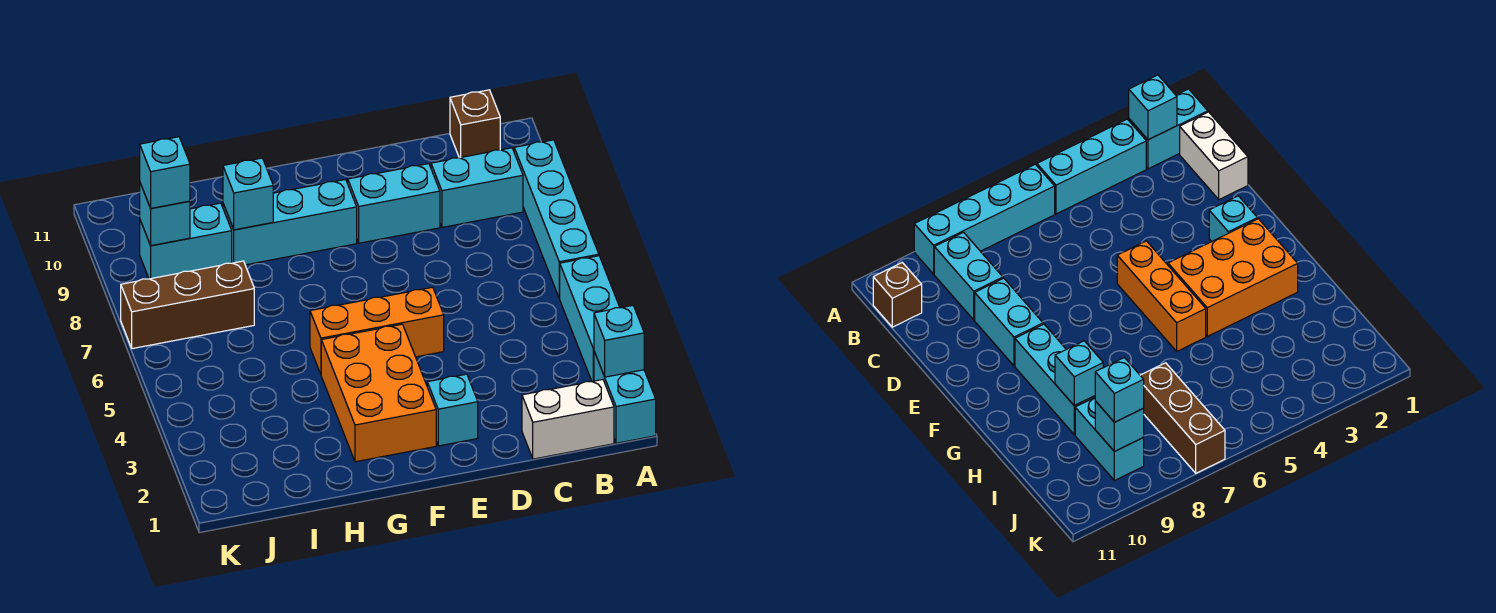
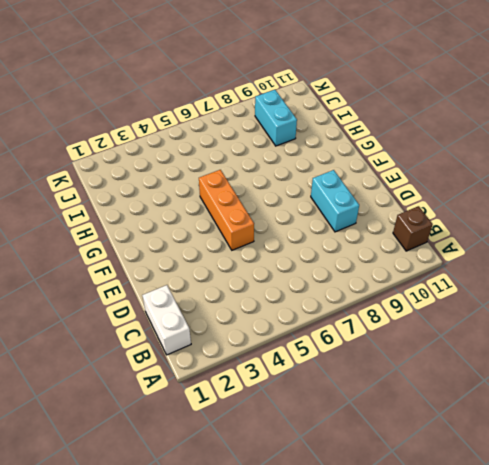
none -> cyan brick A1:A2 level 1
none -> cyan brick A3:A5 level 1
none -> cyan brick A6:A9 level 1

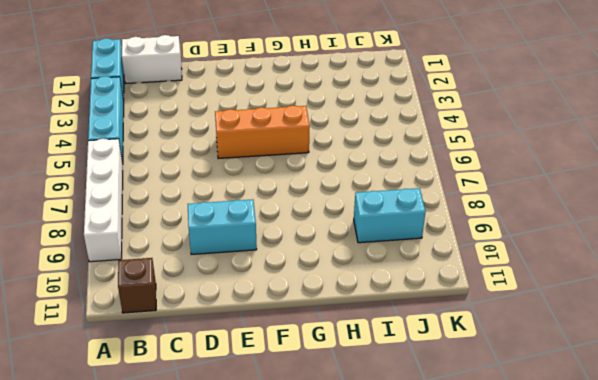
white brick A6:A9 level 1 -> cyan brick A6:A9 level 1
none -> cyan brick B9:C9 level 1
none -> cyan brick E2 level 1
none -> orange brick F2:G4 level 1

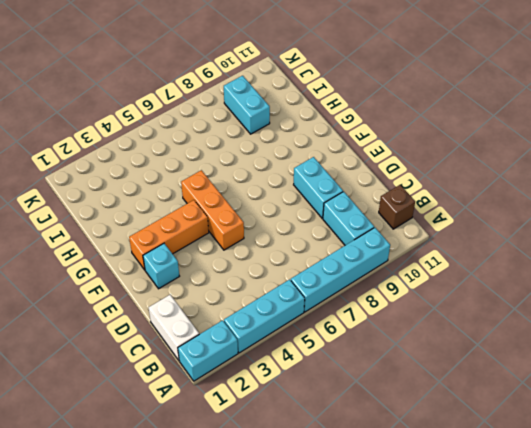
orange brick F2:F4 level 1 -> orange brick F2:G4 level 1
none -> cyan brick F9:H9 level 1
none -> brown brick I7:K7 level 1
none -> cyan brick A2 level 2

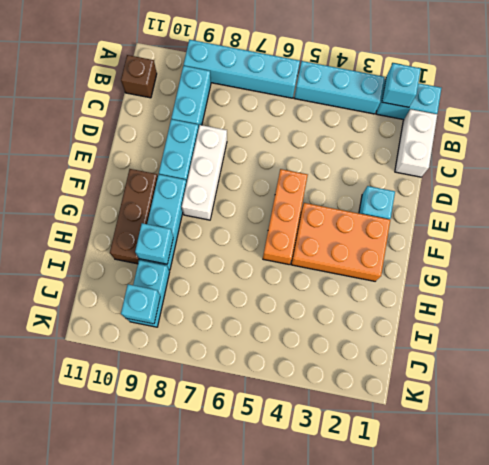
white brick D8:F8 level 1 -> none
brown brick F10:H10 level 1 -> brown brick I7:K7 level 1
none -> cyan brick J9 level 3

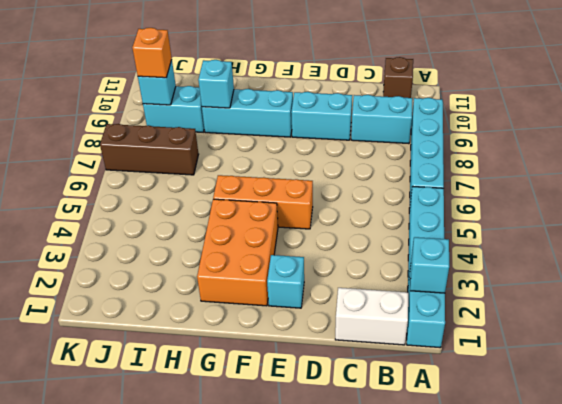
orange brick J9 level 3 -> cyan brick J9 level 3

